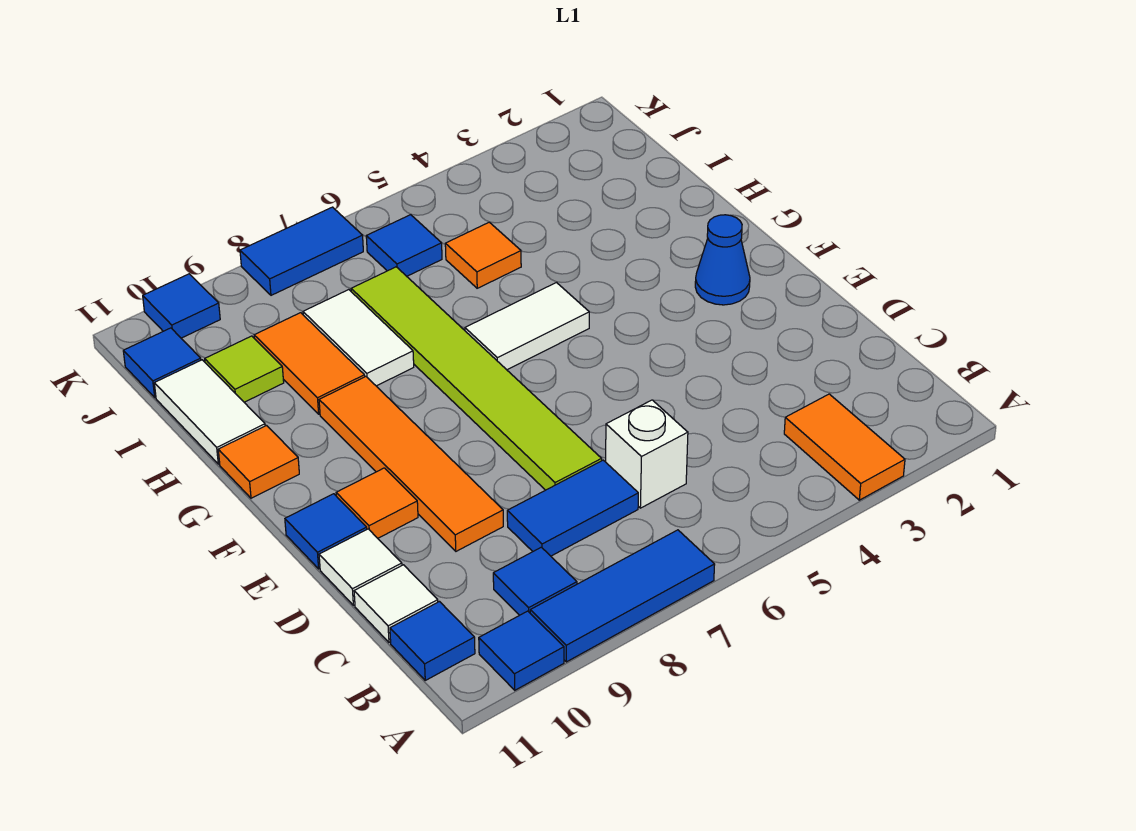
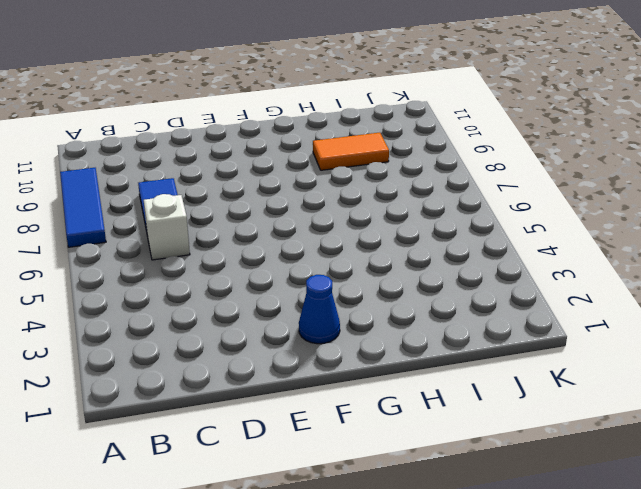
none -> orange tile A3:B3 level 1
none -> blue tile A10 level 1
none -> blue tile B9 level 1

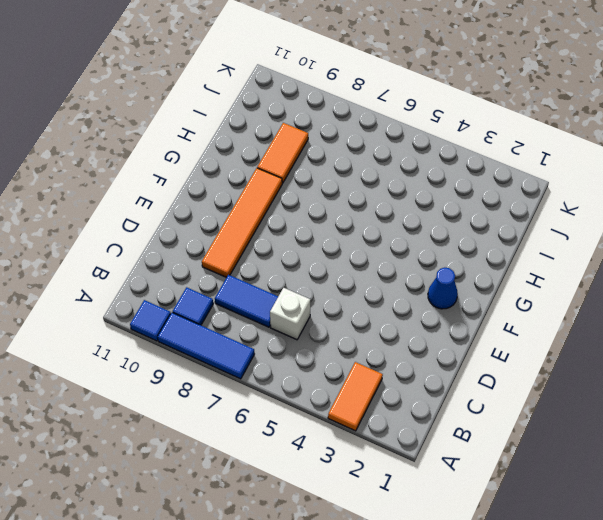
none -> blue tile B11 level 1
none -> white tile C11 level 1
none -> lime tile D7:I7 level 1

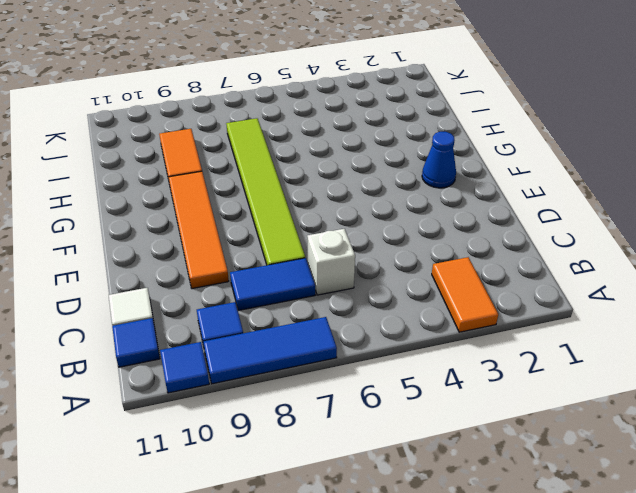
none -> white tile D11 level 1
none -> orange tile E10 level 1
none -> blue tile E11 level 1

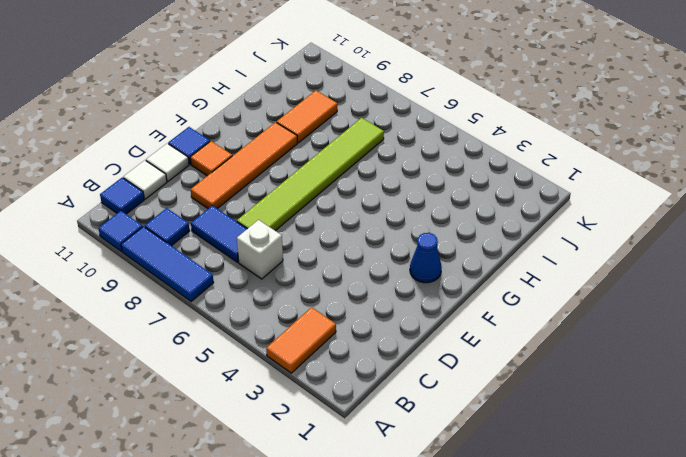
none -> white tile G5:G6 level 1
none -> orange tile G11 level 1
none -> white tile H8:I8 level 1

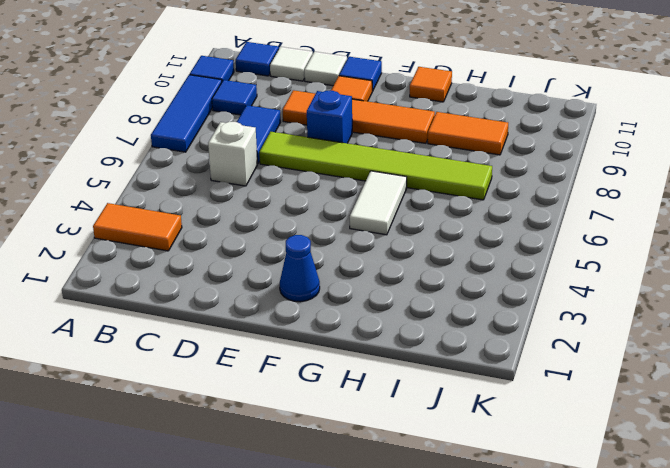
blue brick E8 level 1 -> none
none -> white tile H8:I8 level 1
none -> white tile H11:I11 level 1
none -> orange tile I5 level 1

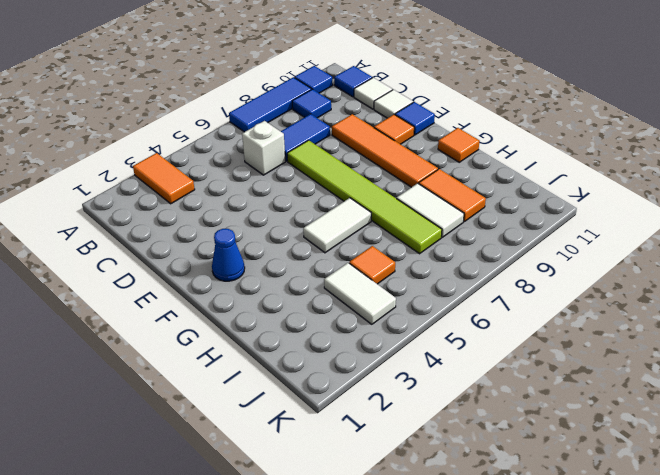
white tile I4:J4 level 1 -> white tile H11:I11 level 1
none -> lime tile I10 level 1
none -> blue tile J6 level 1
none -> blue tile J11 level 1

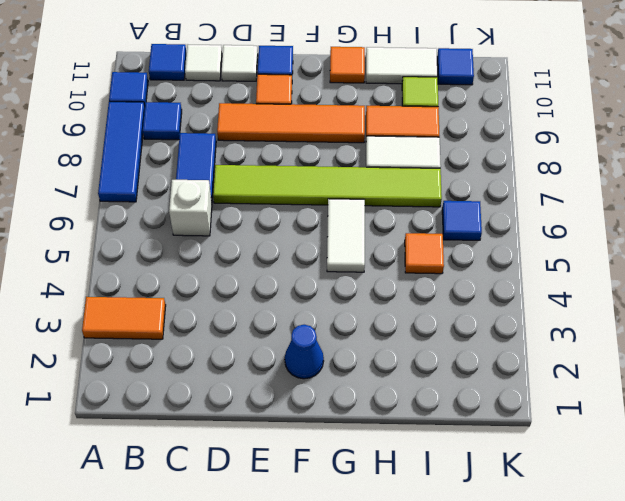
none -> blue tile K7:K8 level 1
none -> blue tile K10 level 1

